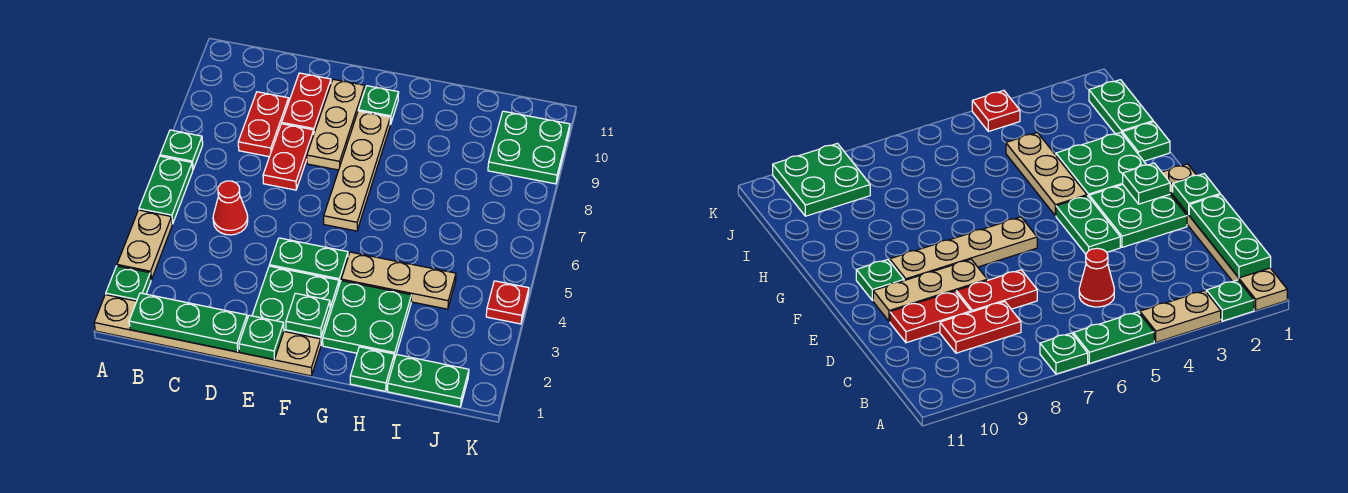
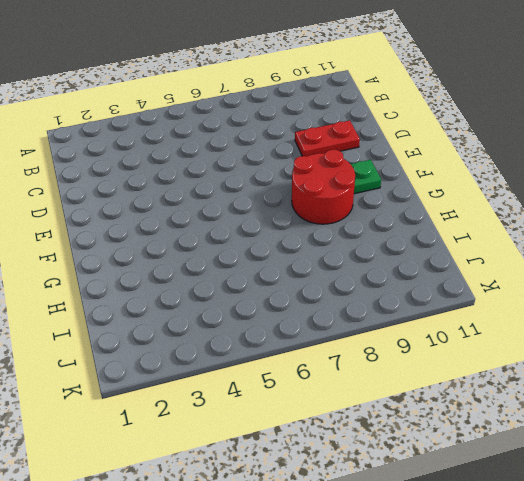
red round brick F8:G9 level 1 -> tan plate F6:F9 level 1
none -> tan plate A1:F1 level 1
none -> green plate A2 level 1
none -> tan plate A3:A4 level 1

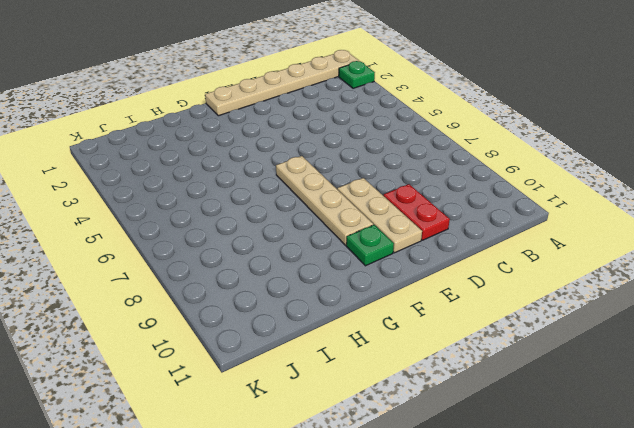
none -> tan plate A3:A4 level 1
none -> green plate A5:A6 level 1
none -> green plate A7 level 1

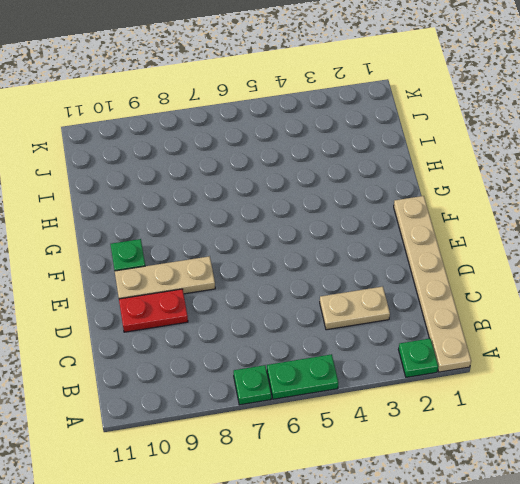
tan plate C3:C4 level 1 -> tan plate A3:A4 level 1
none -> red cone C5 level 1
none -> red plate C8:C9 level 1
none -> red plate D7:D8 level 1

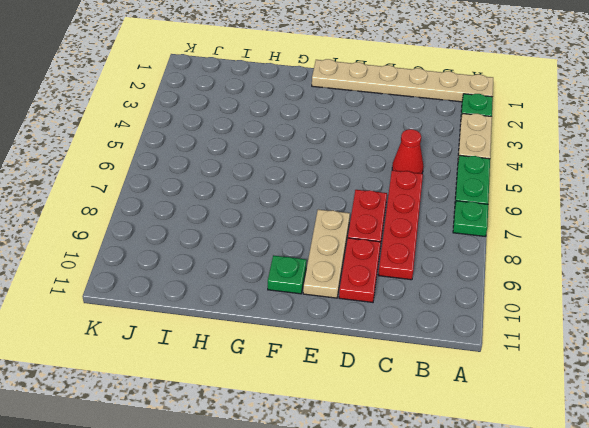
red plate C6:C9 level 1 -> red plate C8:C9 level 1
none -> green plate E2:F3 level 1
none -> green plate E4:F4 level 1
none -> tan plate F6:F9 level 1

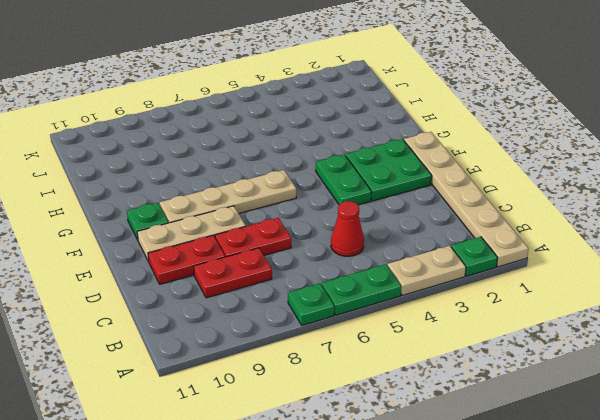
none -> green plate G2:H3 level 1
none -> tan plate G4:I4 level 1
none -> green plate H1 level 1

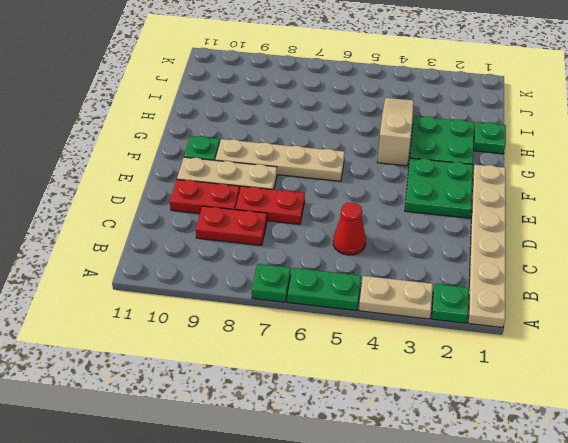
tan slope G4:I4 level 1 top G -> tan plate G4:I4 level 1
none -> green plate E4:F4 level 1
none -> green plate I1:J1 level 1
none -> green plate J9:K10 level 1

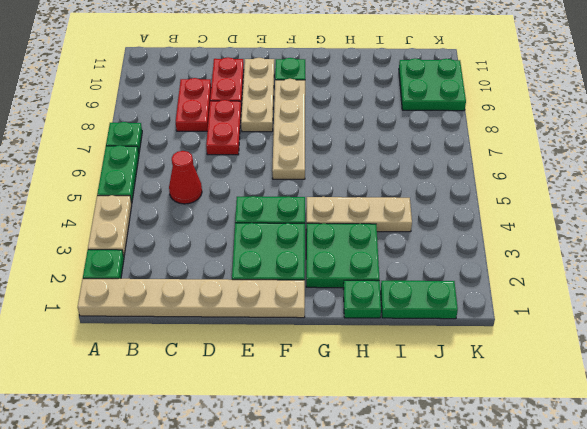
none -> red plate K4 level 1
none -> green plate B1:D1 level 2
none -> green plate E1 level 2

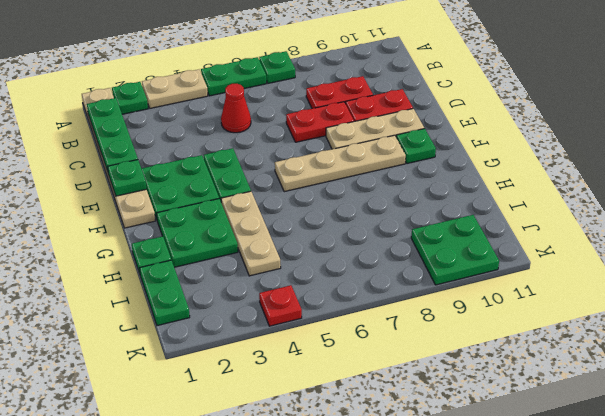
none -> green plate F2 level 2

